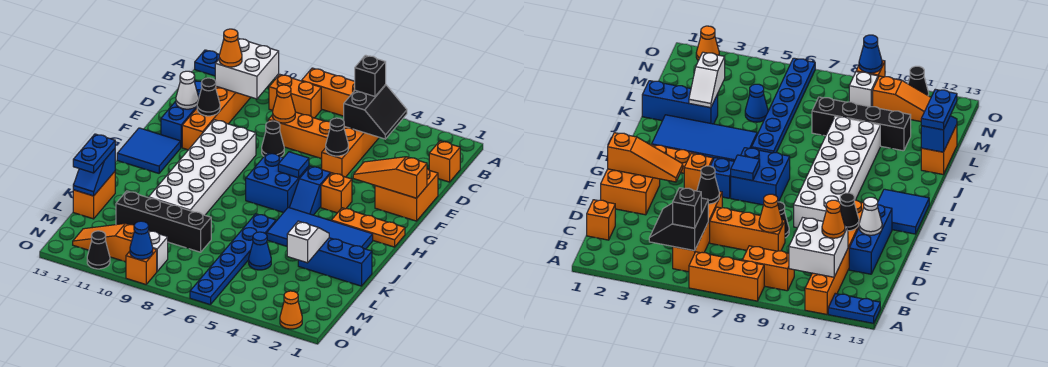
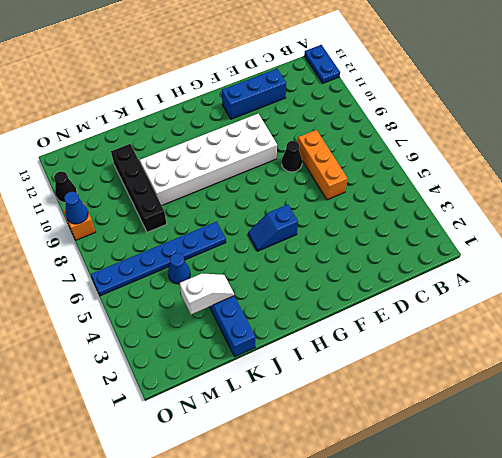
none -> orange brick A6:A8 level 1
none -> orange brick A11:F11 level 1
none -> orange brick B5:E5 level 1
none -> orange brick B8:B9 level 1

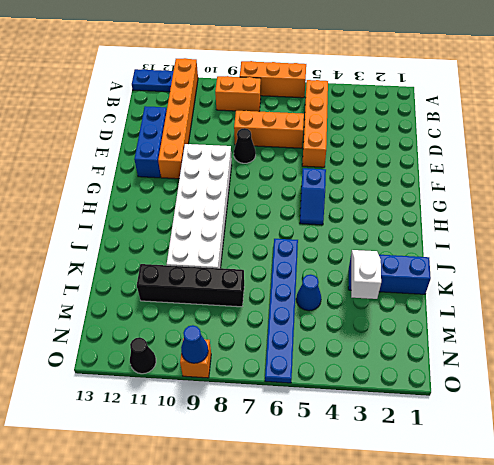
none -> orange brick C1 level 1
none -> orange brick E1:F2 level 1
none -> orange brick G4 level 1
none -> blue brick G6:H7 level 1

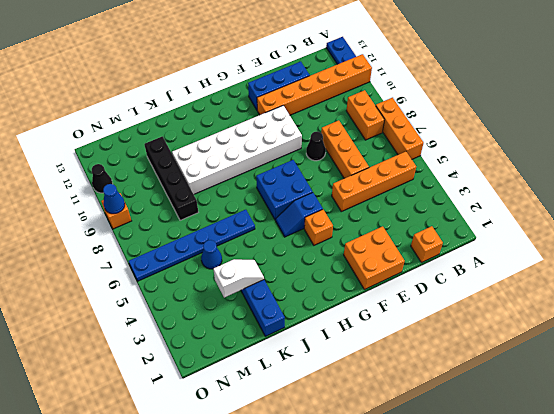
none -> blue tile G12:H13 level 1
none -> orange plate H1:H3 level 1
none -> blue tile I2:J5 level 1
none -> orange brick K13:L13 level 1

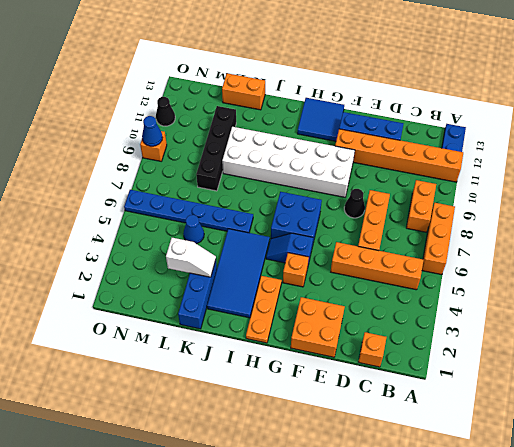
none -> white brick N9 level 1
none -> orange slope N10:N12 level 1 top 10
none -> orange cone O2 level 1
none -> black slope B4:C5 level 2 top 5

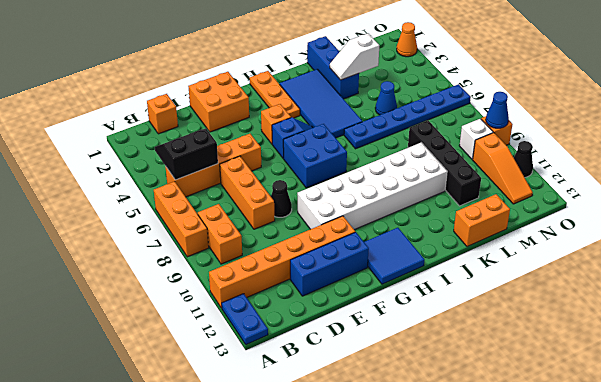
none -> white brick B10:C11 level 2
none -> orange cone D8 level 2
none -> black cone E5 level 2
none -> black cone E11 level 2

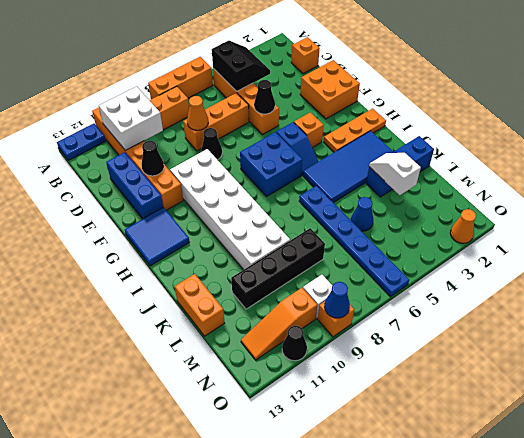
none -> white cone E12 level 2
none -> orange slope F1:F3 level 2 top 1
none -> blue tile G6 level 2
none -> blue slope K13:L13 level 2 top K

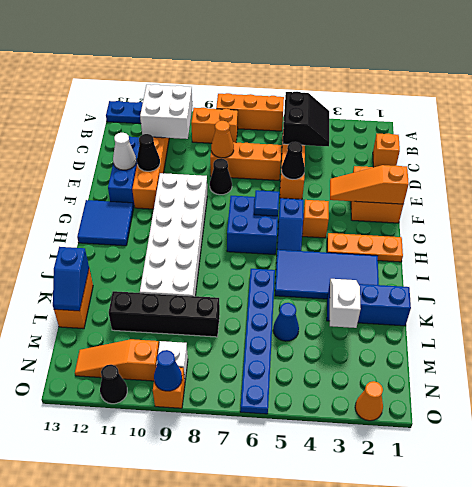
none -> black brick B5 level 3
none -> orange cone C11 level 3
none -> blue plate K13:L13 level 3

